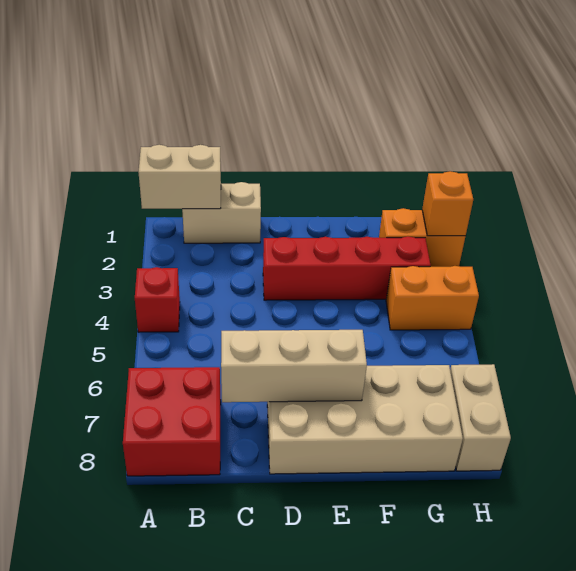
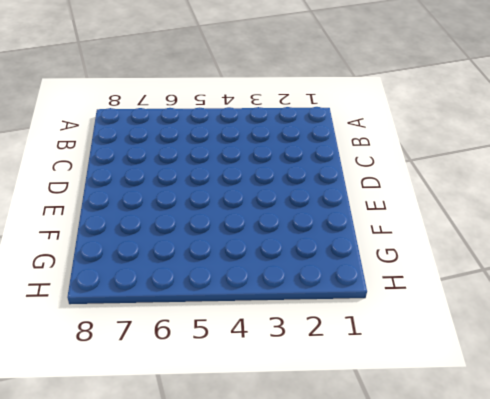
none -> red brick A4 level 1
none -> red brick A7:B8 level 1

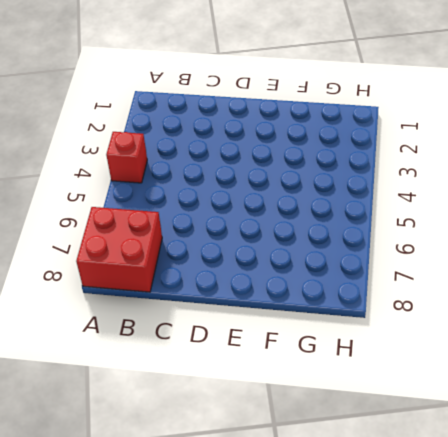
none -> tan brick B1:C1 level 1
none -> red brick D3:G3 level 1

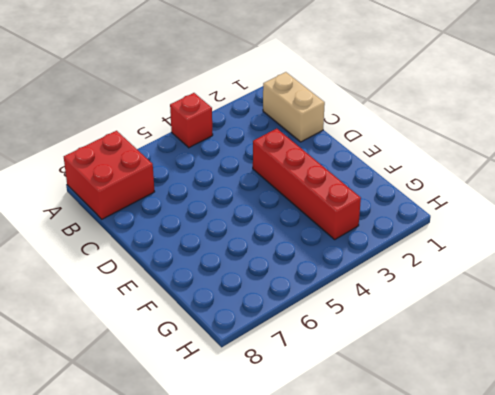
none -> tan brick D7:G8 level 1
none -> orange brick G2:H2 level 1

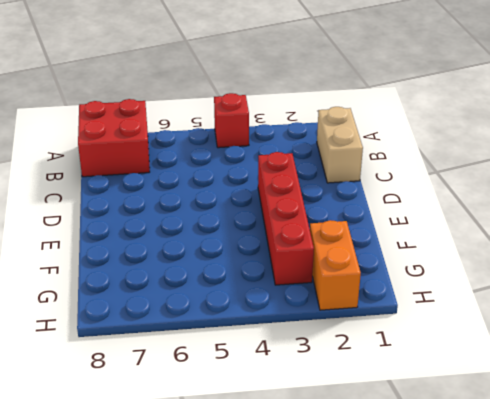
none -> tan brick D7:G8 level 1
none -> orange brick G4:H4 level 1

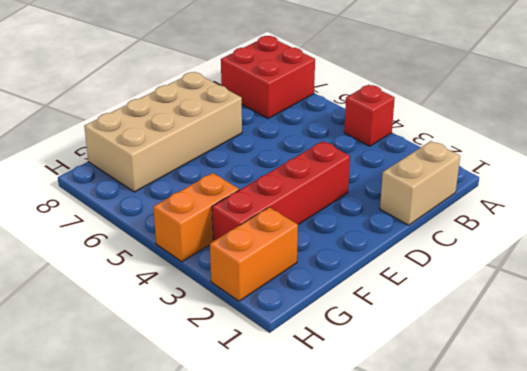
none -> tan brick H7:H8 level 1
none -> tan brick A1:B1 level 2

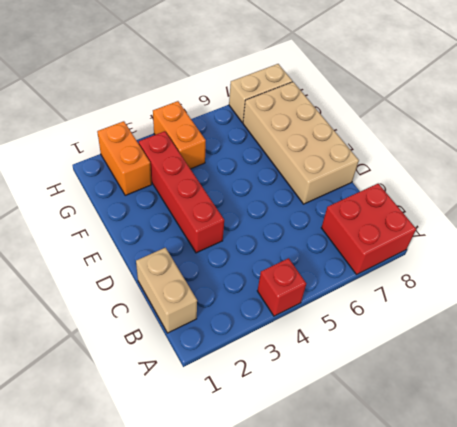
none -> tan brick A1:B1 level 2
none -> tan brick C7:E7 level 2

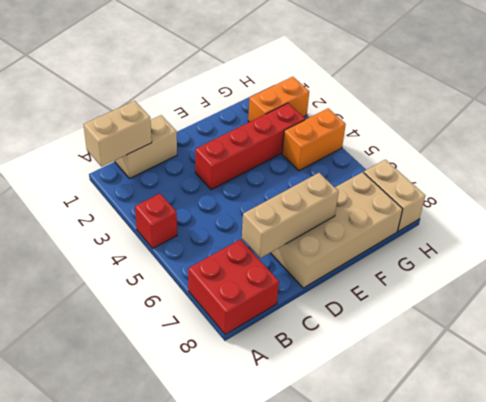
none -> orange brick H2 level 2

